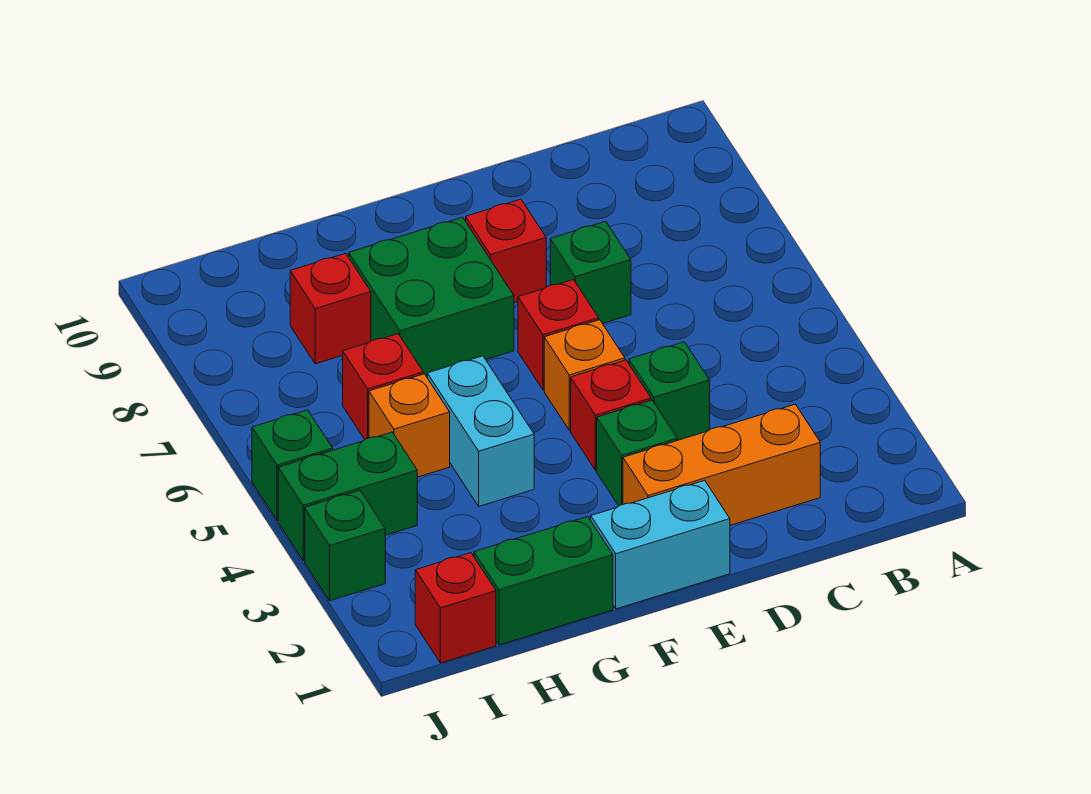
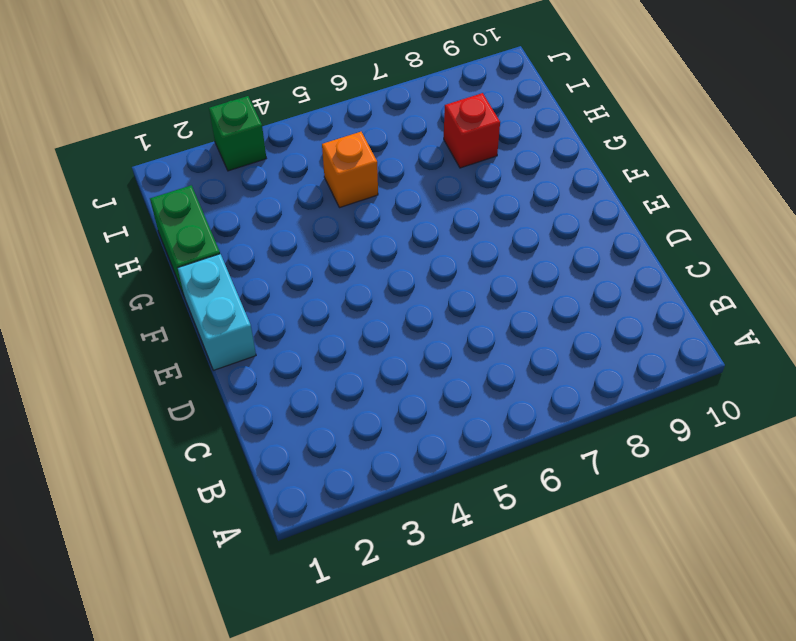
none -> orange brick C2:E2 level 1
none -> green brick D4 level 1
none -> green brick D7 level 1

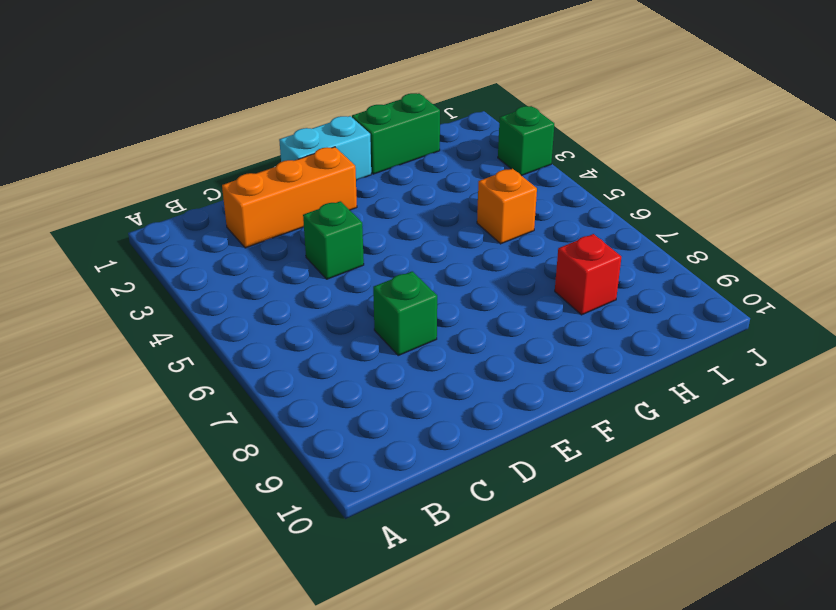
none -> green brick E3 level 1
none -> red brick E4 level 1
none -> orange brick E5 level 1

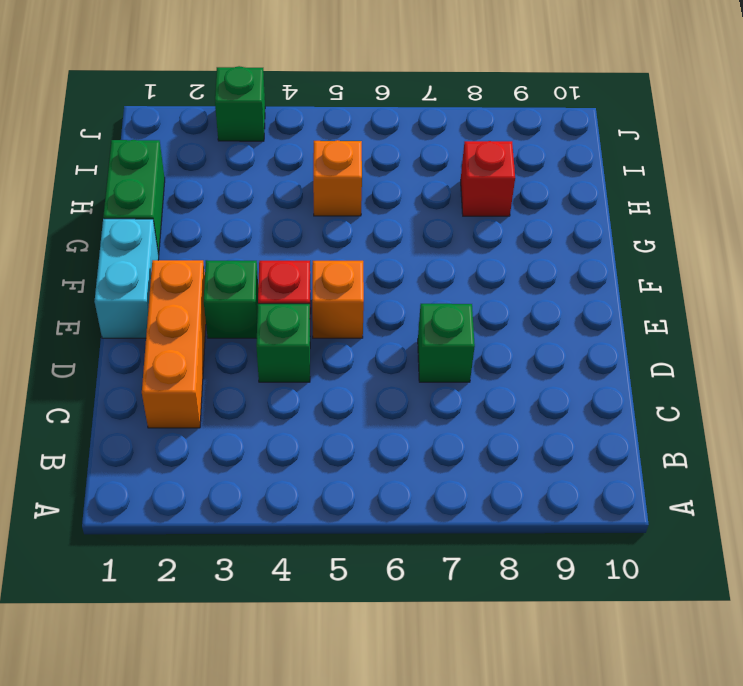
none -> red brick E6 level 1
none -> red brick E8 level 1
none -> green brick F7:G8 level 1

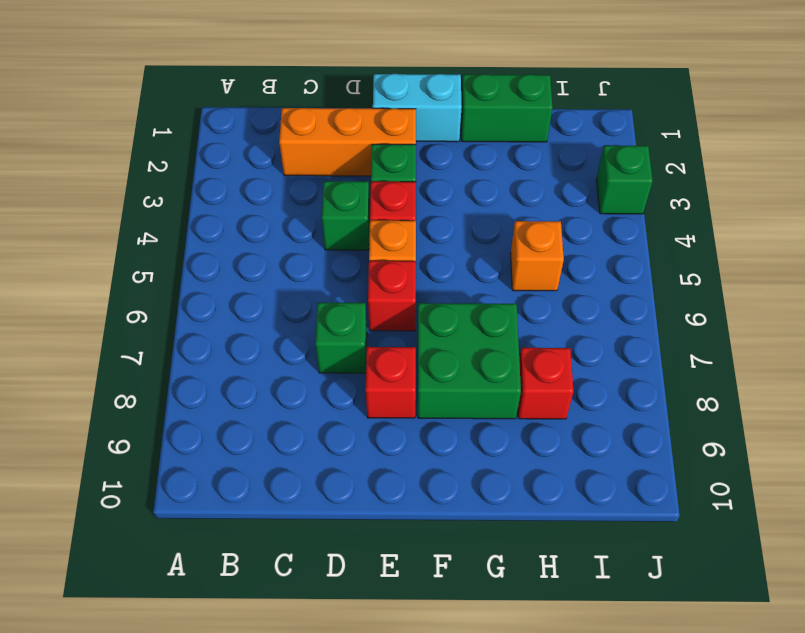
none -> cyan brick G4:G5 level 1
none -> red brick H6 level 1
none -> red brick I1 level 1

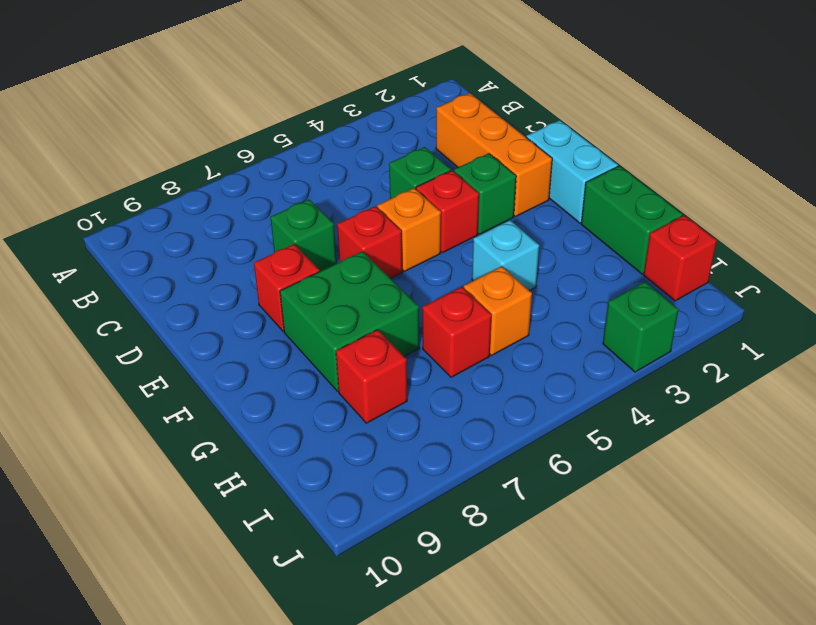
cyan brick G4 level 1 -> cyan brick G4:G5 level 1
none -> green brick I4:J4 level 1
none -> green brick J5 level 1

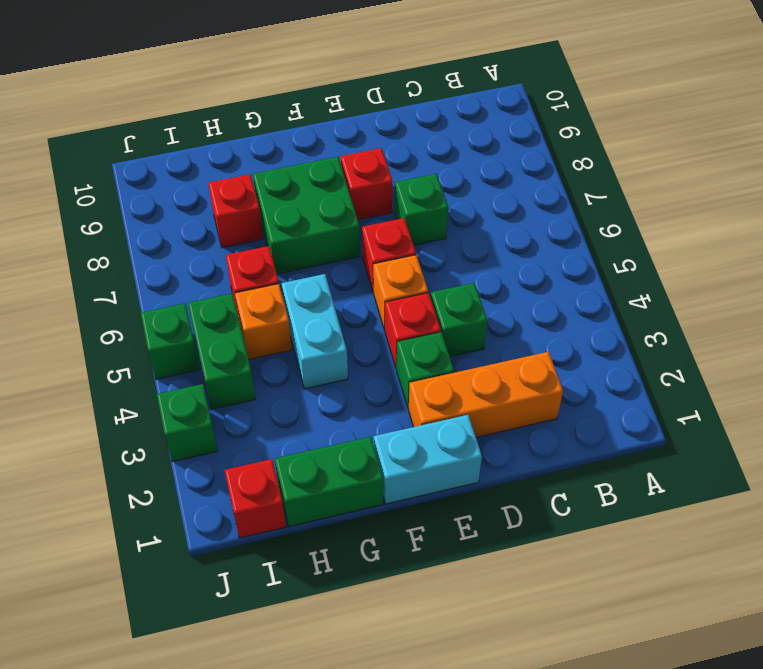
green brick I4:I5 level 1 -> green brick I4:J4 level 1

